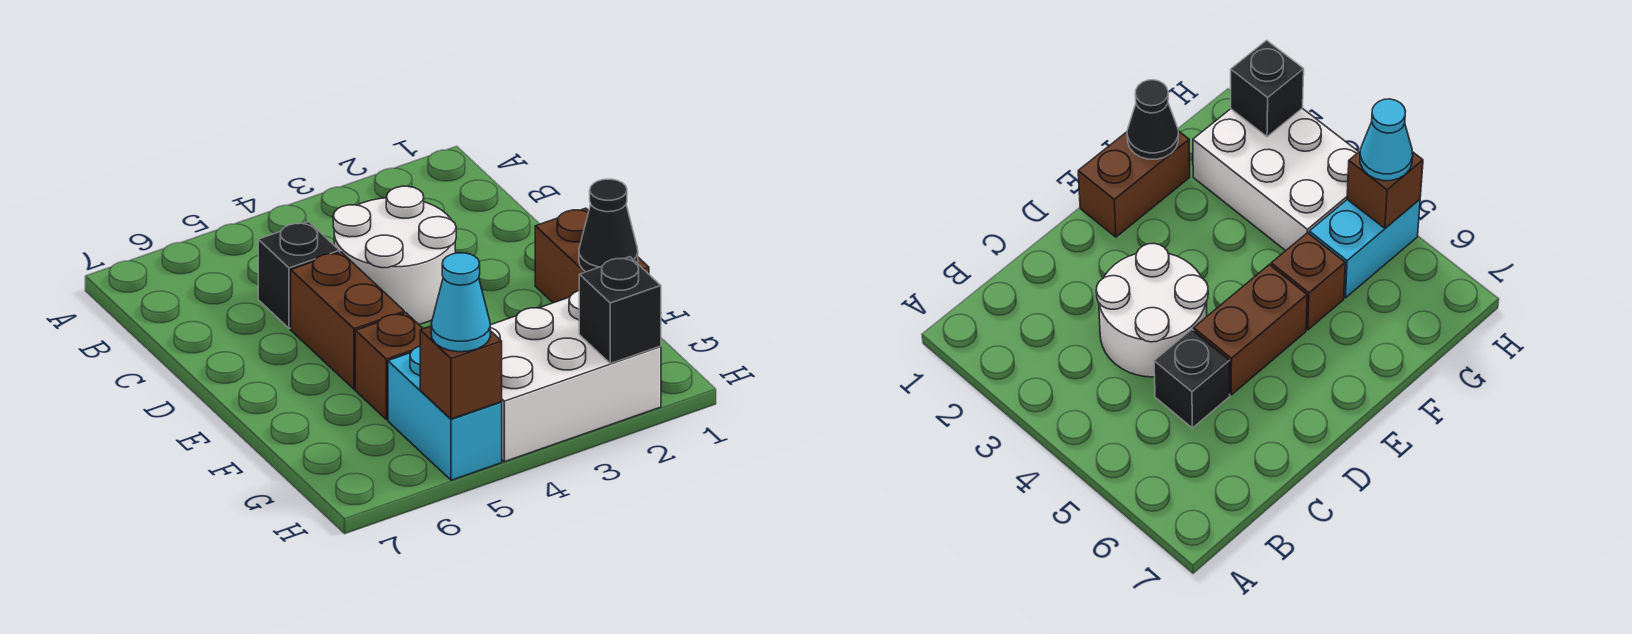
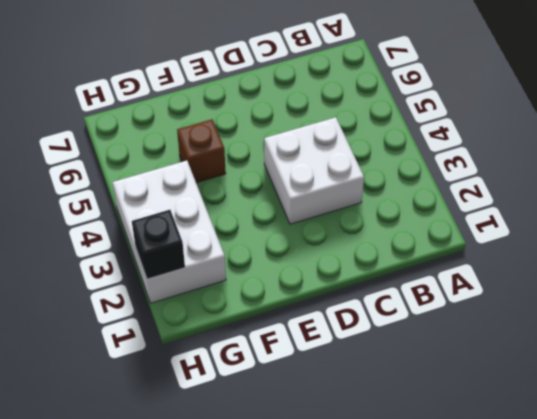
white brick C3:D4 level 1 -> white round brick C3:D4 level 1
none -> black brick C5 level 1
none -> brown brick D5:E5 level 1

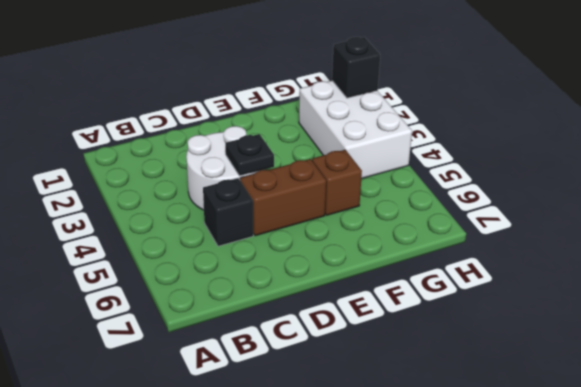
black plate D4 level 2 -> none
none -> brown brick E1:F1 level 1
none -> cyan brick G5:H5 level 1

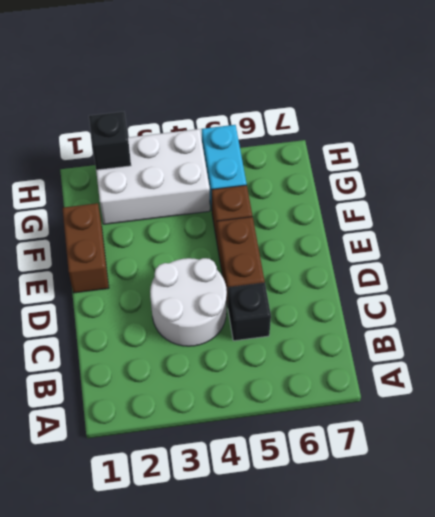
none -> black cone F1 level 2
none -> brown brick H5 level 2

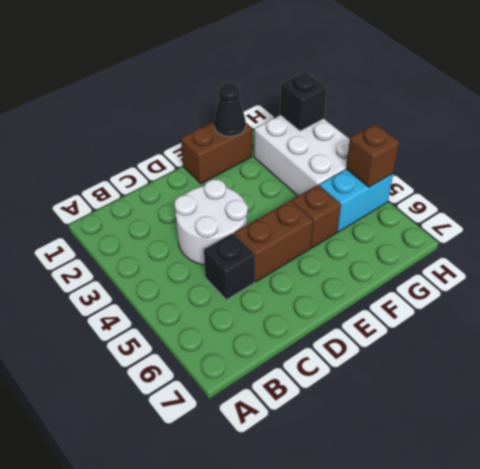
none -> cyan cone H5 level 3

